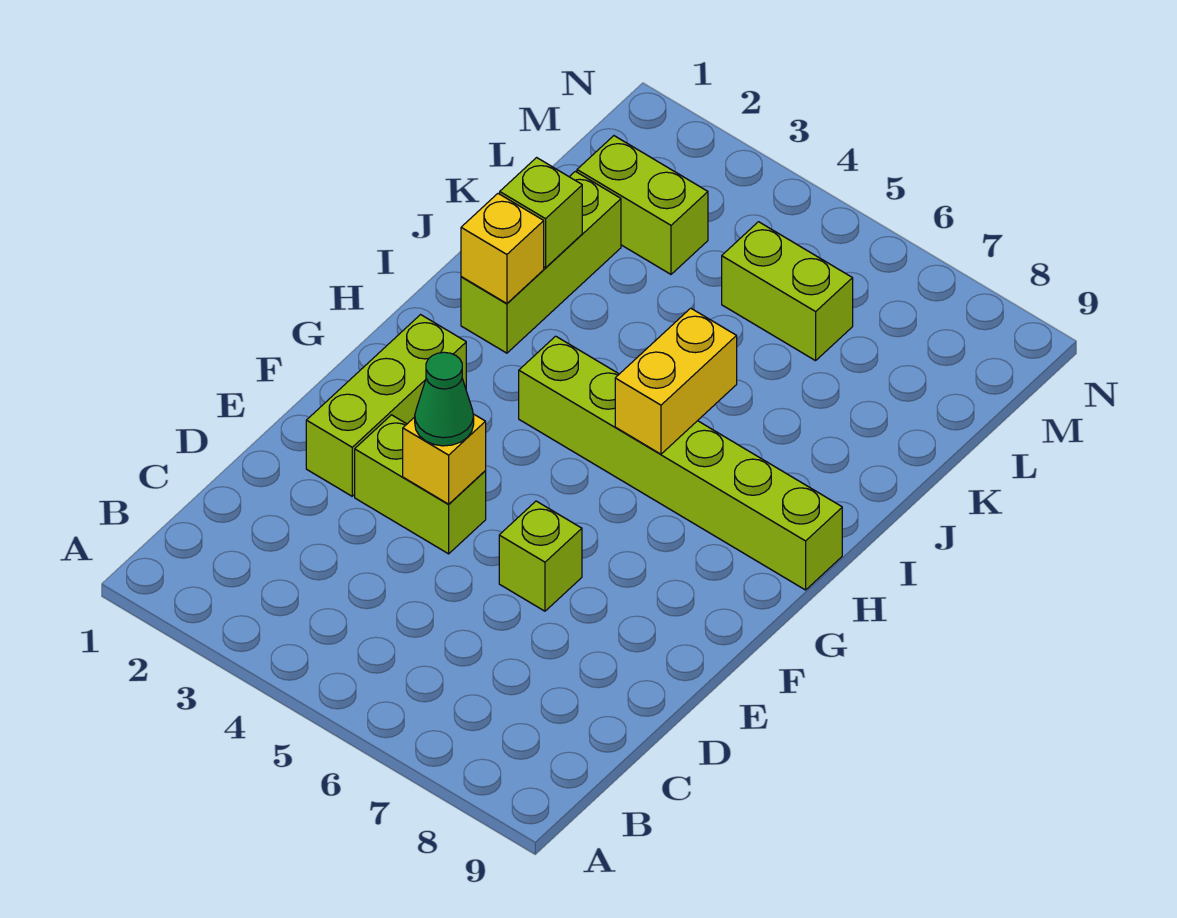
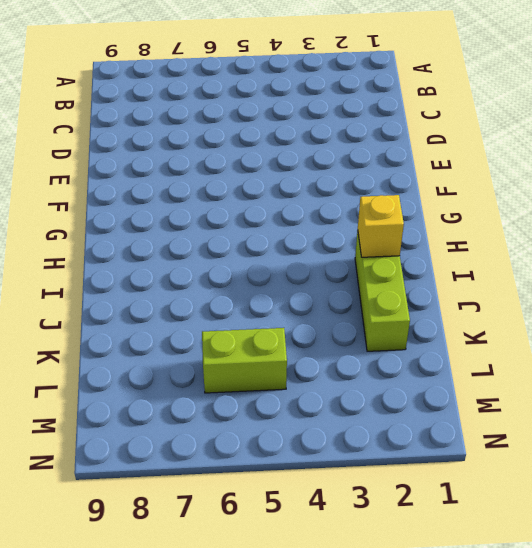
none -> lime brick E2:G2 level 1
none -> lime brick E3:E4 level 1
none -> lime brick E6 level 1

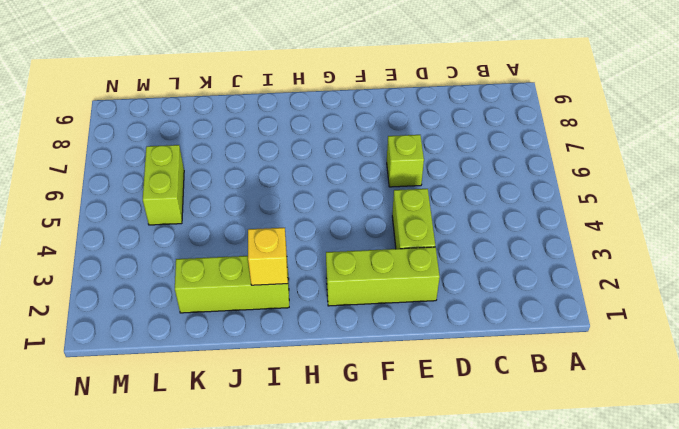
none -> lime brick H4:H9 level 1
none -> lime brick L2:L3 level 1
none -> yellow brick E4 level 2

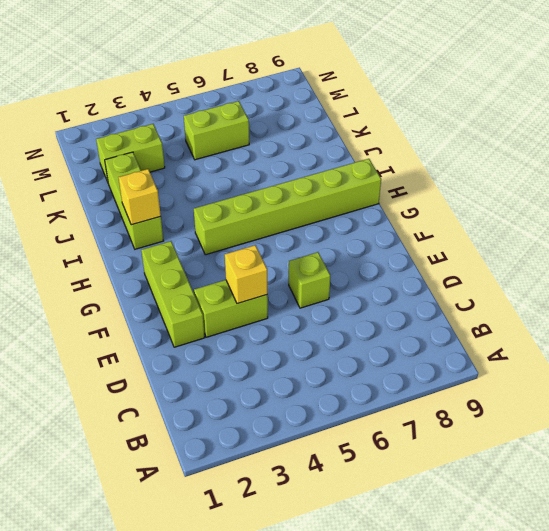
none -> yellow brick H6:I6 level 2
none -> lime brick J2 level 2
none -> green cone E4 level 3

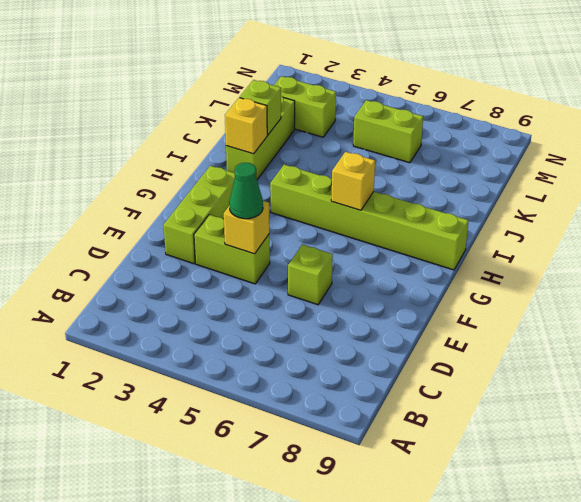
yellow brick H6 level 2 -> yellow brick H6:I6 level 2

